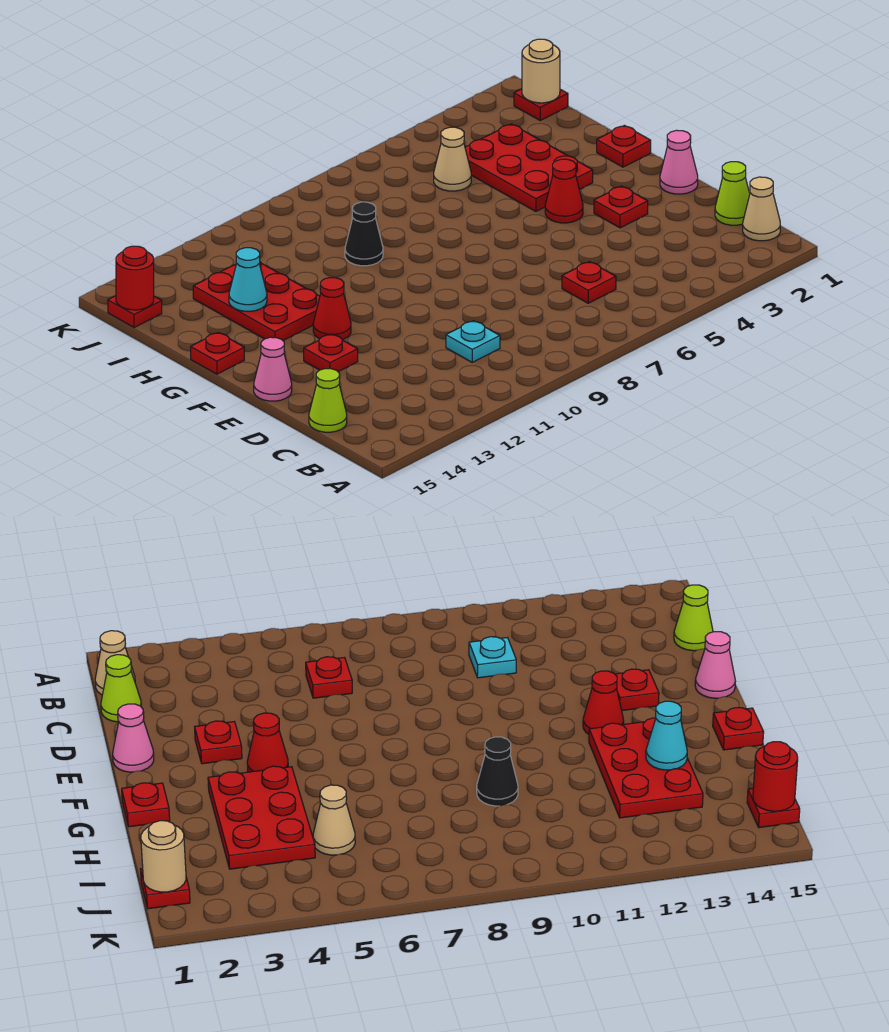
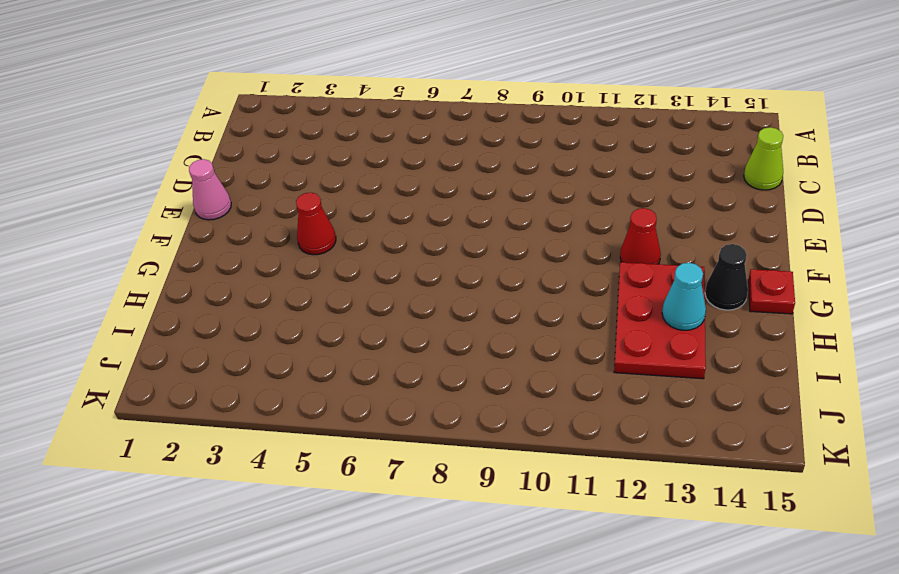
black cone G14 level 1 -> black cone H9 level 1
none -> tan cone B1 level 1
none -> lime cone C1 level 1
none -> red plate C6 level 1

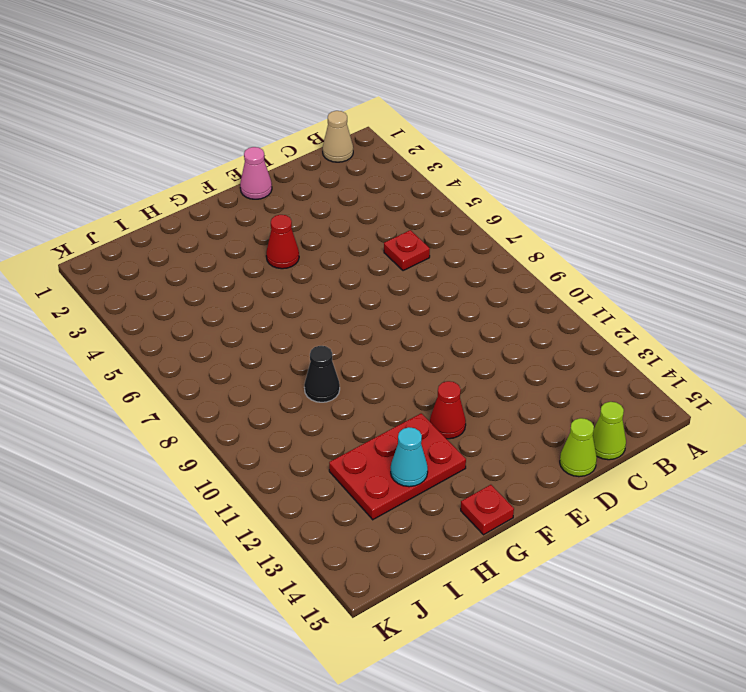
lime cone D15 level 1 -> lime cone C1 level 1
none -> cyan plate C10 level 1
none -> red plate E3 level 1
none -> red plate E13 level 1

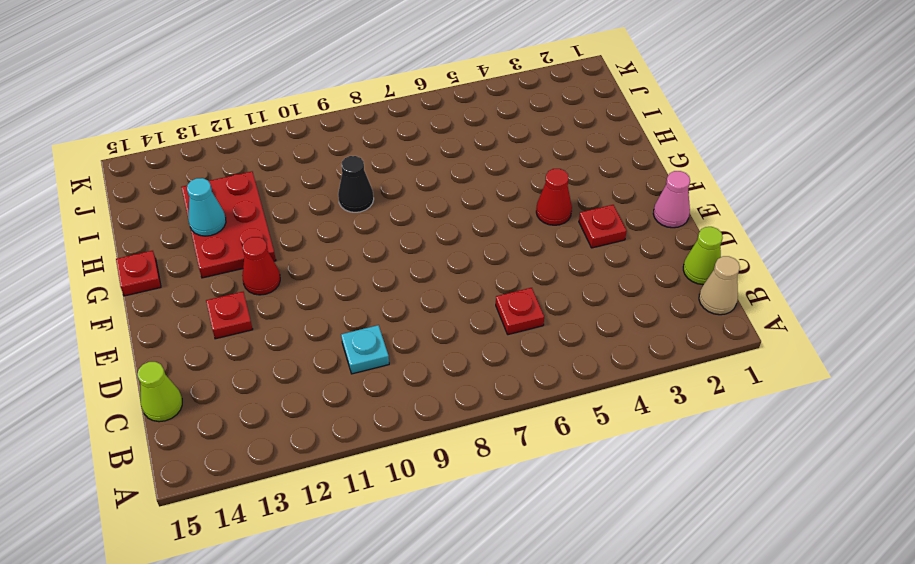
none -> pink cone E15 level 1
none -> red plate G1 level 1
none -> red plate G3:I4 level 1

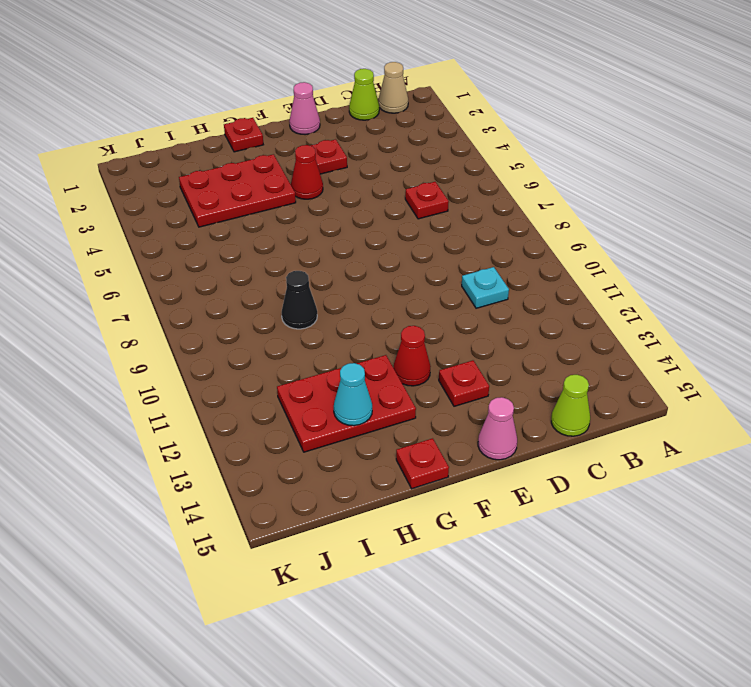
none -> tan cone I5 level 1
none -> red plate J1 level 1
none -> red plate J15 level 1

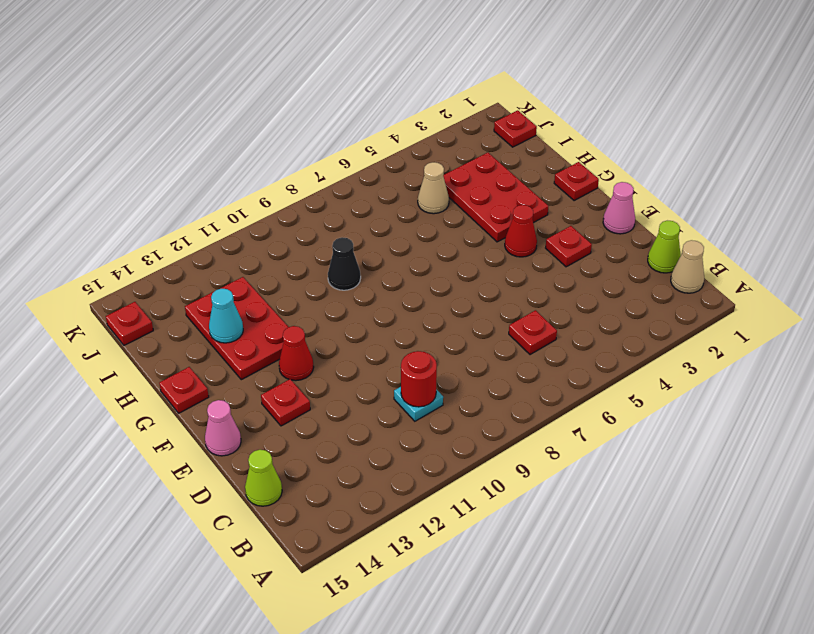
red round brick C10 level 2 -> red round brick J15 level 2
none -> tan round brick J1 level 2

